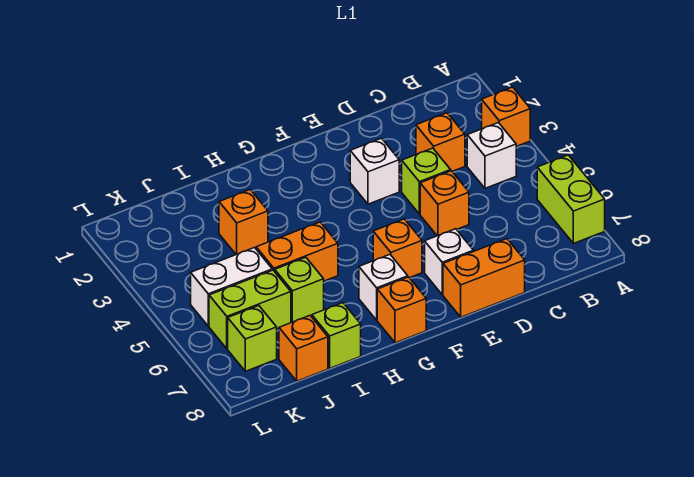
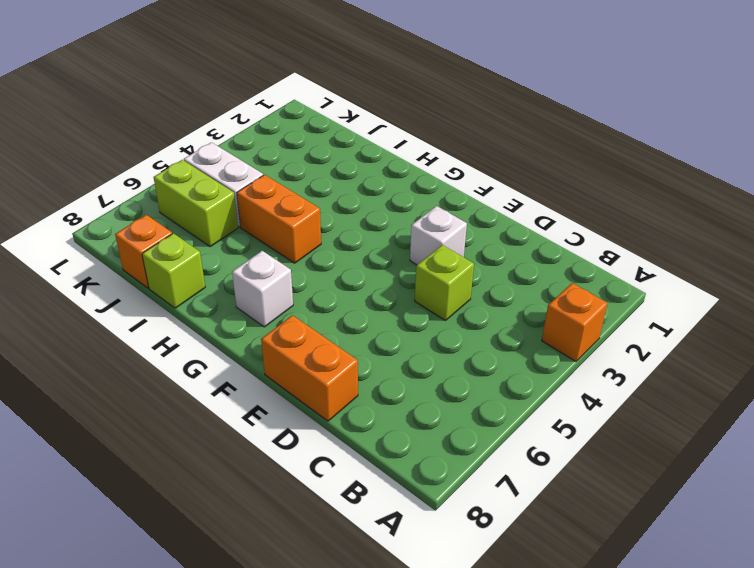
none -> lime brick A6:A7 level 1
none -> white brick B4 level 1
none -> orange brick C3 level 1

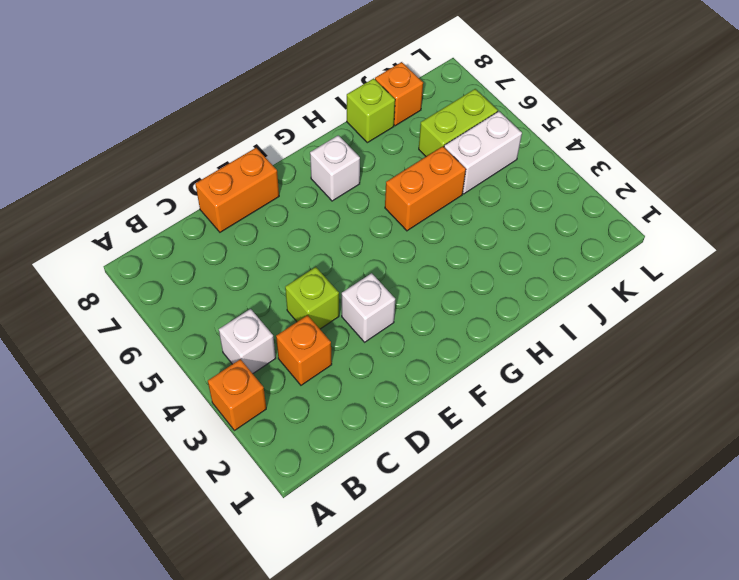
none -> lime brick A6:A7 level 1
none -> orange brick D5 level 1
none -> white brick E7 level 1

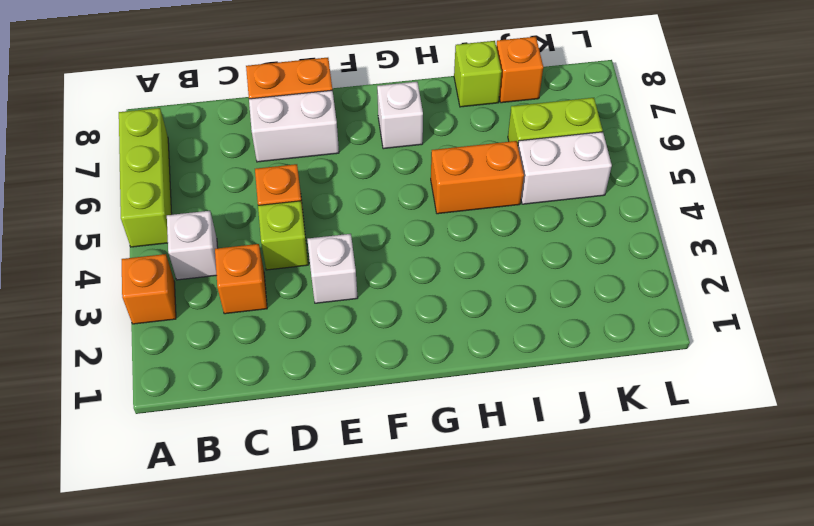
lime brick A5:A7 level 1 -> lime brick A6:A7 level 1
white brick D7:E7 level 1 -> white brick E7 level 1
none -> orange brick F6 level 1
none -> orange brick G8 level 1
none -> orange brick I3 level 1

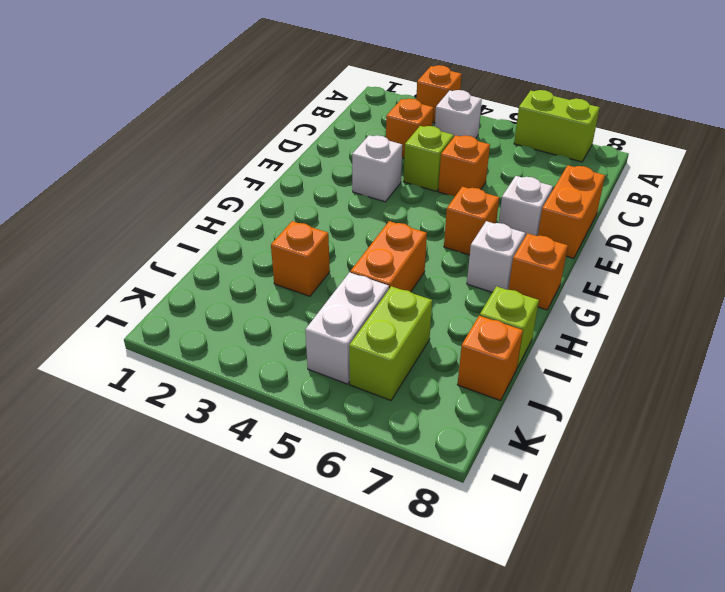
none -> lime brick I6 level 1
none -> lime brick K7 level 1

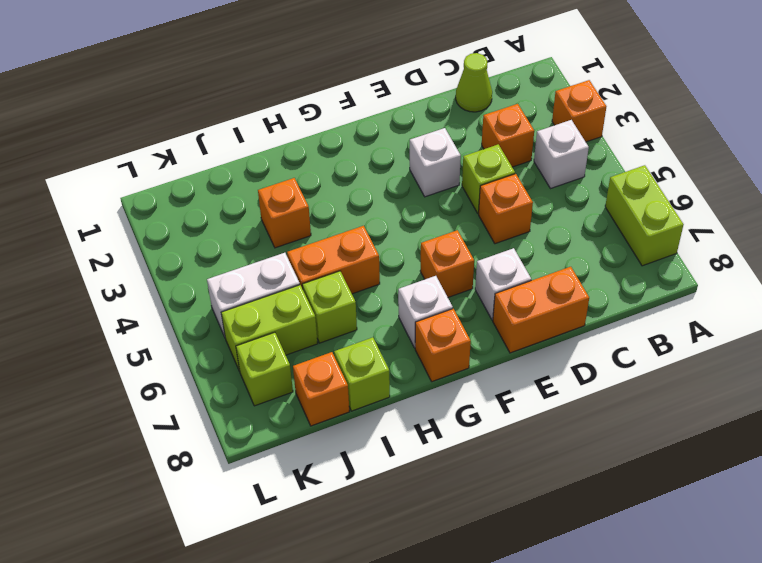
lime cone C1 level 1 -> none

